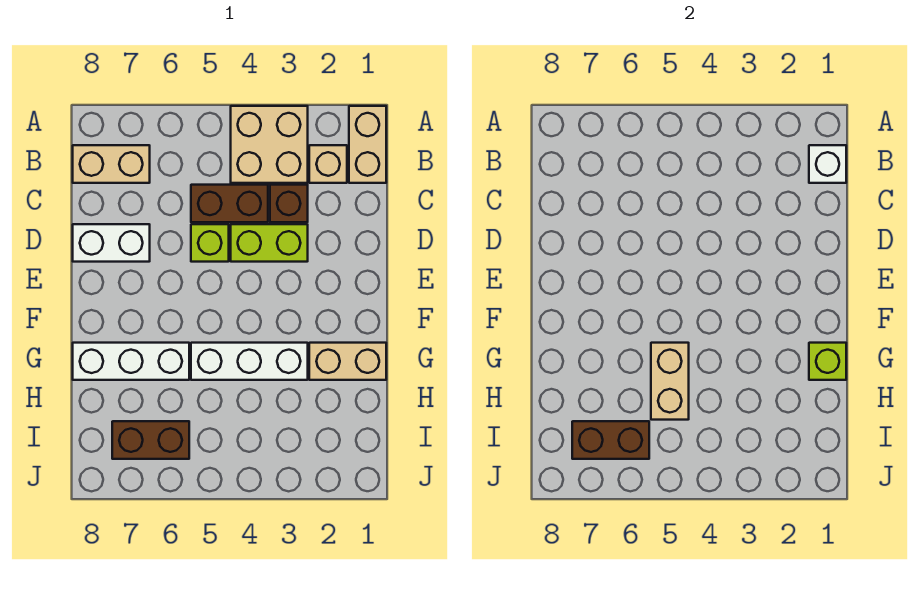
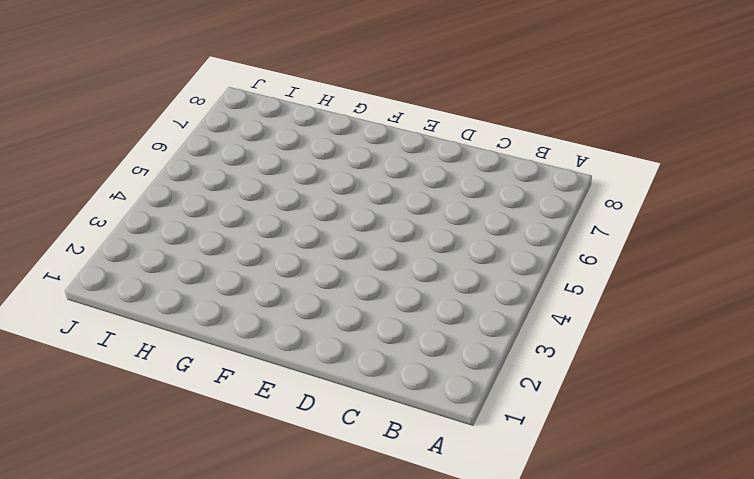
none -> tan brick A1:B1 level 1
none -> tan brick A3:B4 level 1
none -> tan brick B2 level 1

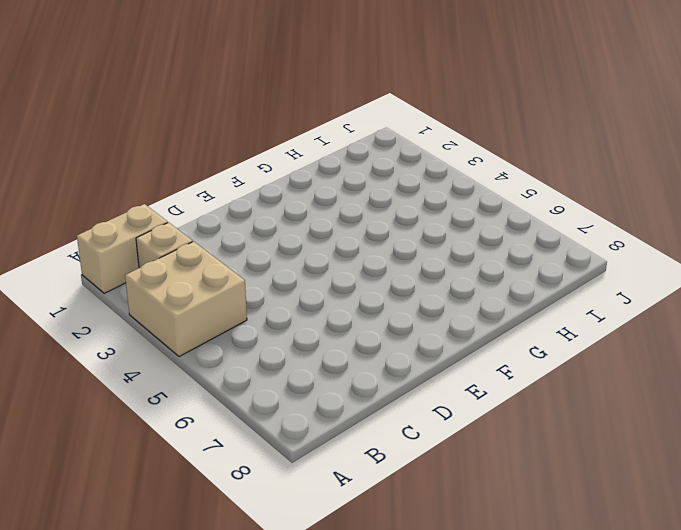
none -> tan brick B7:B8 level 1
none -> brown brick C3 level 1
none -> brown brick C4:C5 level 1

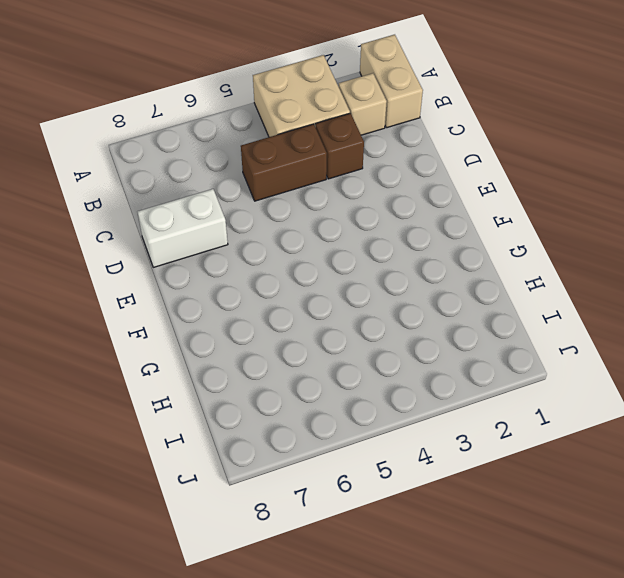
none -> tan brick B7:B8 level 1
none -> lime brick D3:D4 level 1
none -> lime brick D5 level 1

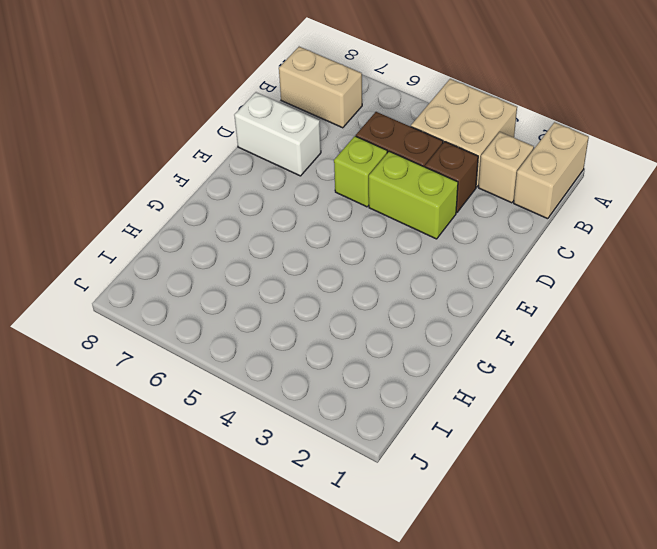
none -> tan brick G1:G2 level 1
none -> white brick G3:G5 level 1
none -> white brick G6:G8 level 1

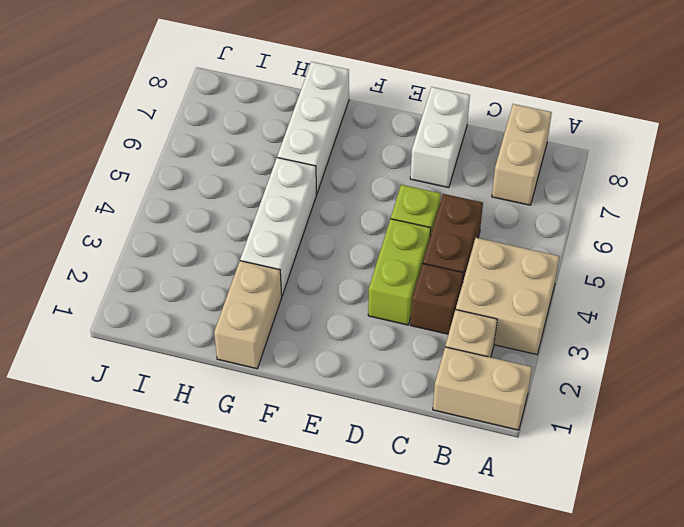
none -> brown brick I6:I7 level 1
none -> white brick B1 level 2
none -> lime brick G1 level 2

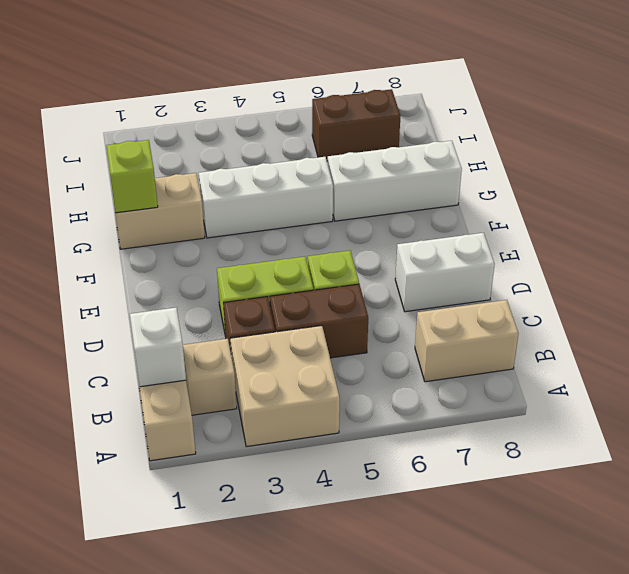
none -> tan brick G5:H5 level 2
none -> brown brick I6:I7 level 2

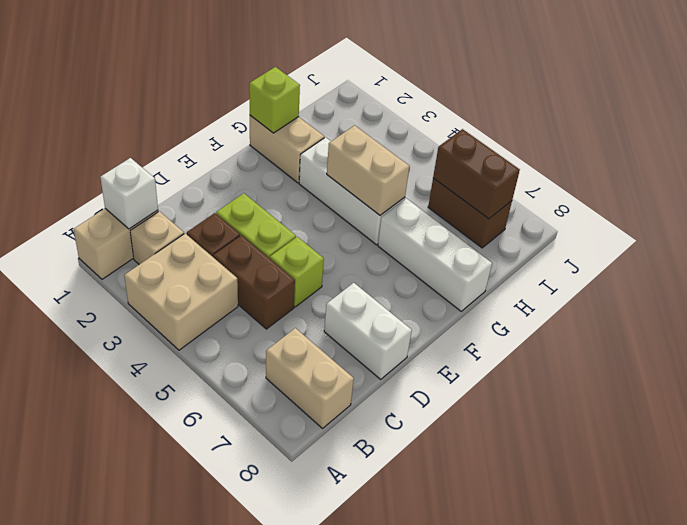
tan brick G4:G5 level 2 -> tan brick G5:H5 level 2

